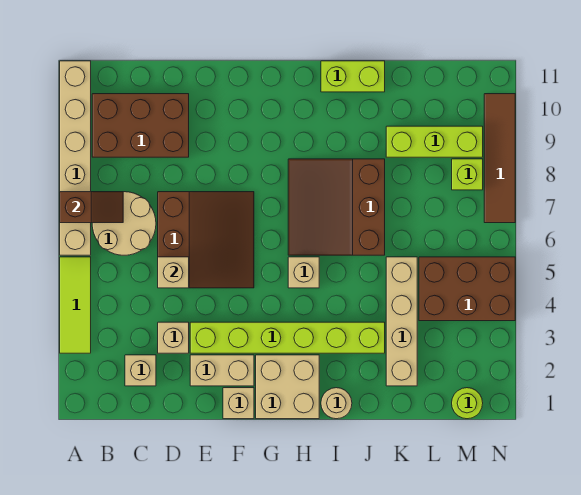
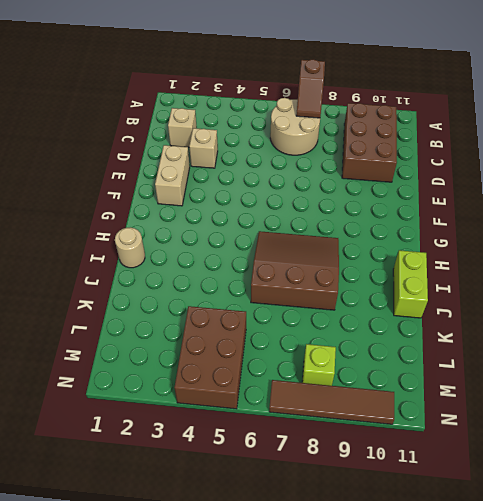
none -> lime tile A3:A5 level 1
none -> tan brick A6:A11 level 1
none -> brown slope D5:F7 level 1 top D

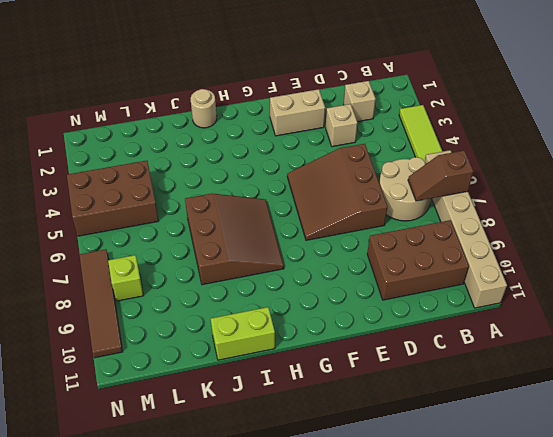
none -> lime brick E3:J3 level 1
none -> tan brick F1 level 1
none -> tan brick G1:H2 level 1

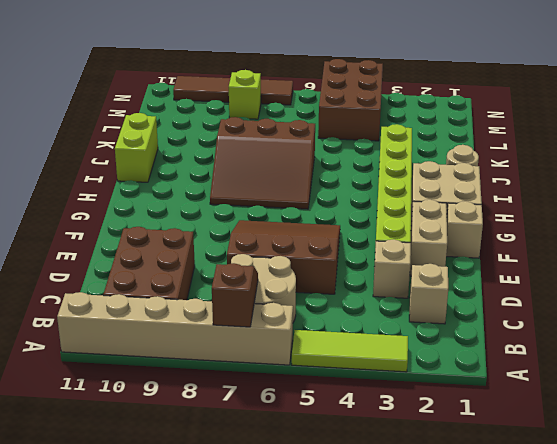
none -> tan brick H5 level 1
none -> tan brick K2:K5 level 1
none -> lime brick K9:M9 level 1

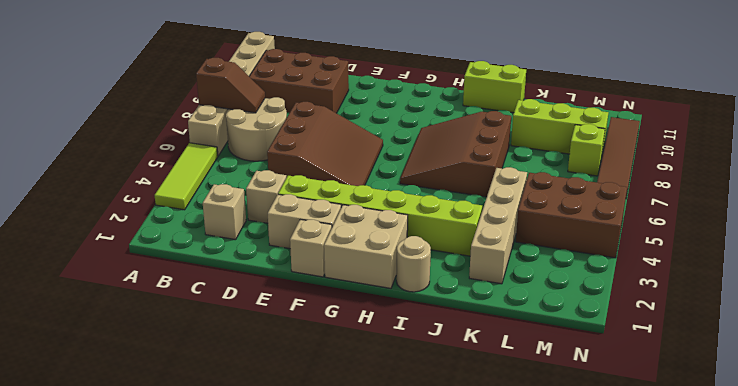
none -> tan brick H5 level 1
none -> lime round brick M1 level 1
none -> tan brick D5 level 2

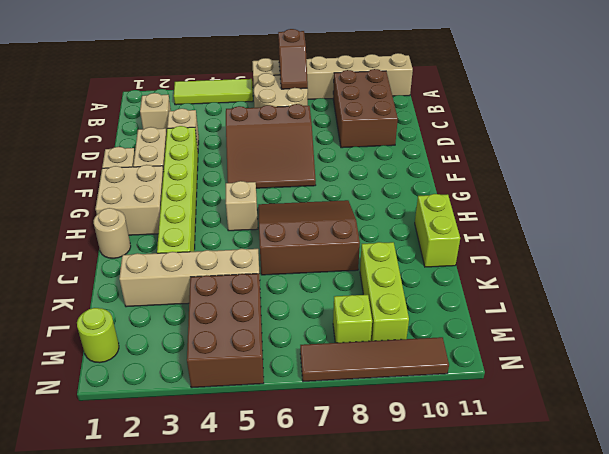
none -> tan brick D5 level 2

